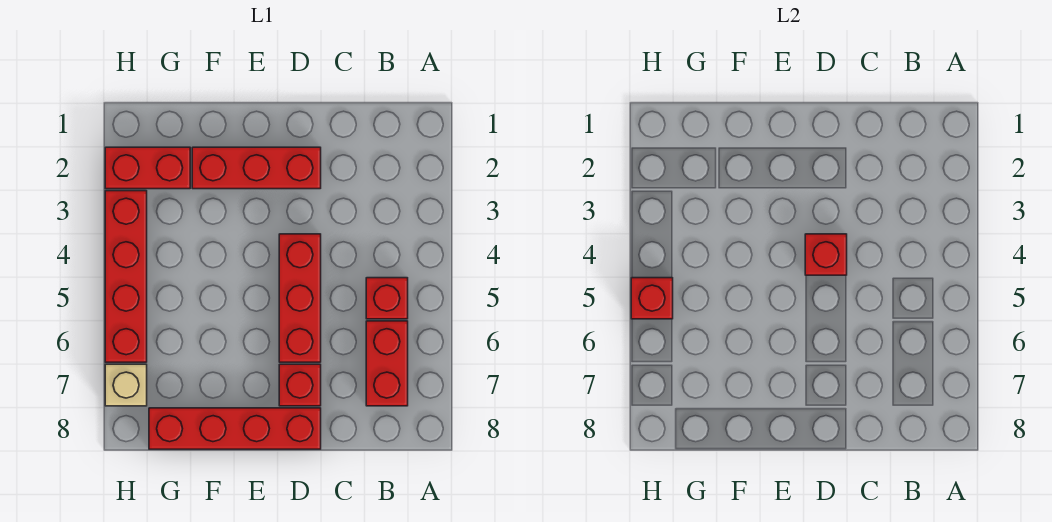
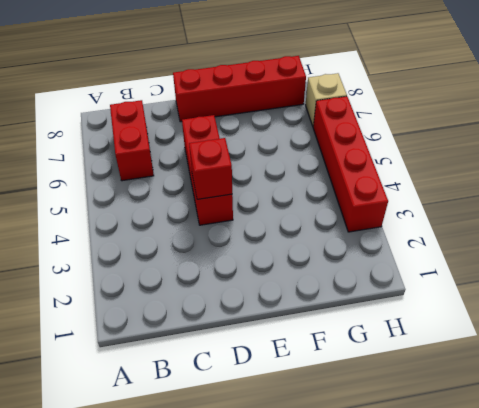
none -> red brick B5 level 1
none -> red brick D2:F2 level 1

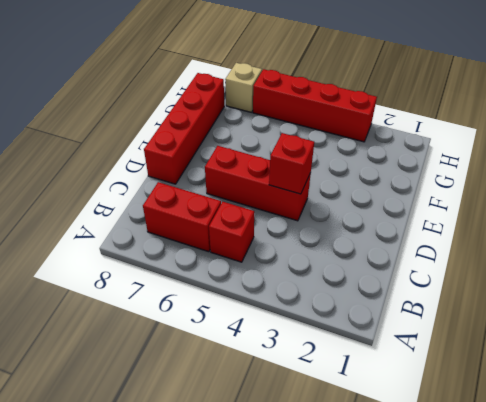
none -> red brick D2:F2 level 1
none -> red brick D7 level 1

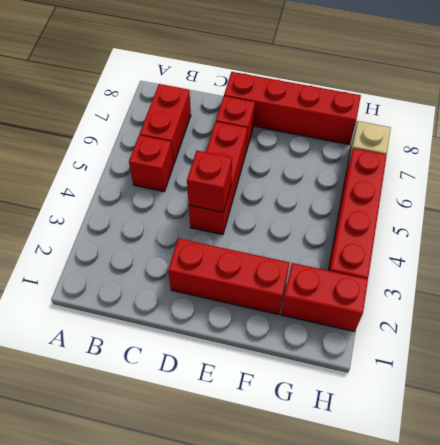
none -> red brick H5 level 2

